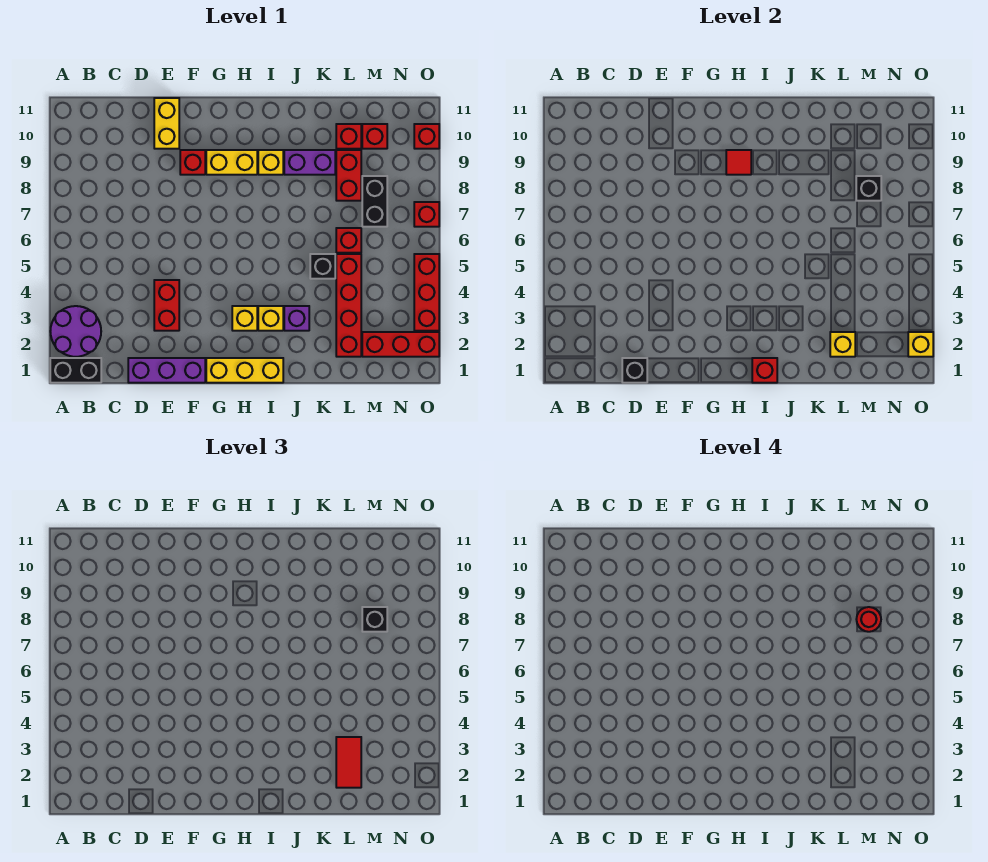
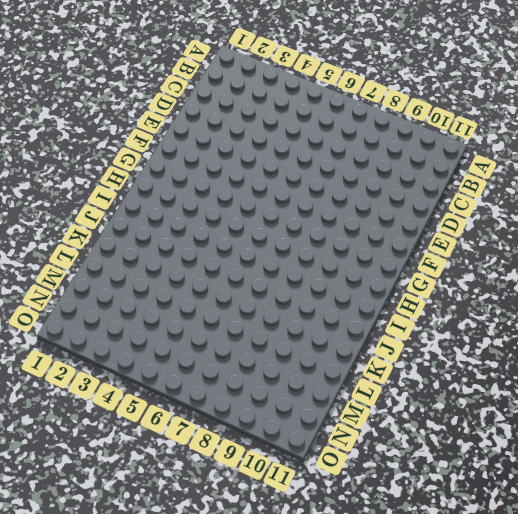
none -> black brick A1:B1 level 1
none -> purple round brick A2:B3 level 1
none -> purple brick D1:F1 level 1
none -> red brick E3:E4 level 1

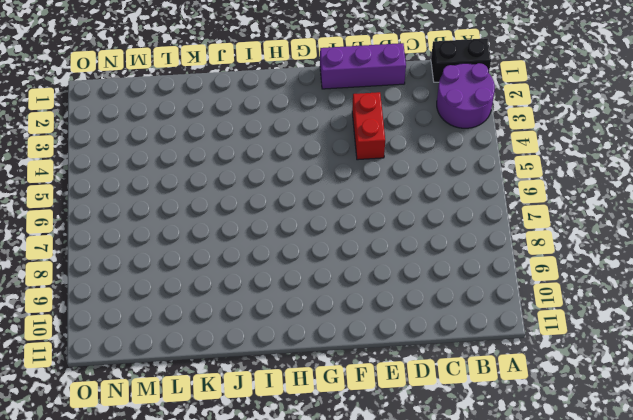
none -> yellow brick E10:E11 level 1
none -> red brick F9 level 1
none -> yellow brick G1:I1 level 1
none -> yellow brick G9:H9 level 1

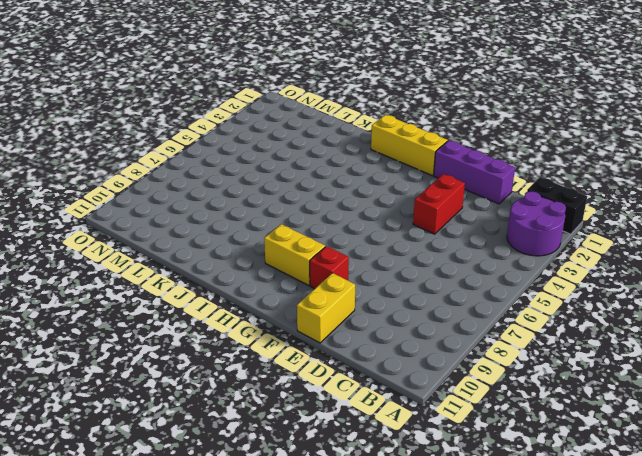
none -> yellow brick H3 level 1
none -> yellow brick I3 level 1
none -> yellow brick I9 level 1
none -> purple brick J3 level 1

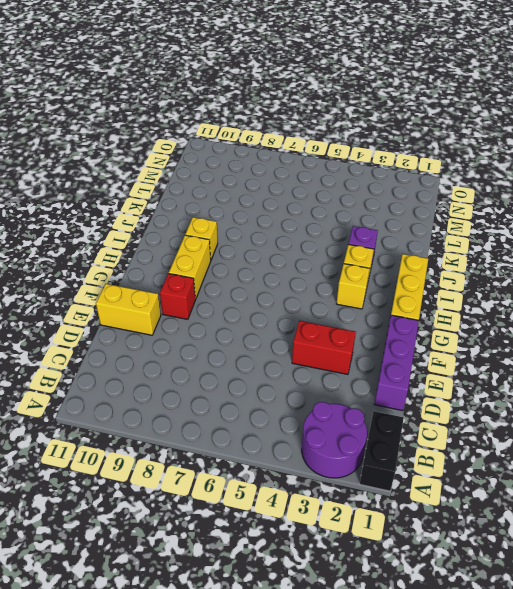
none -> purple brick J9:K9 level 1
none -> black brick K5 level 1
none -> red brick L2:L5 level 1
none -> red brick L6 level 1

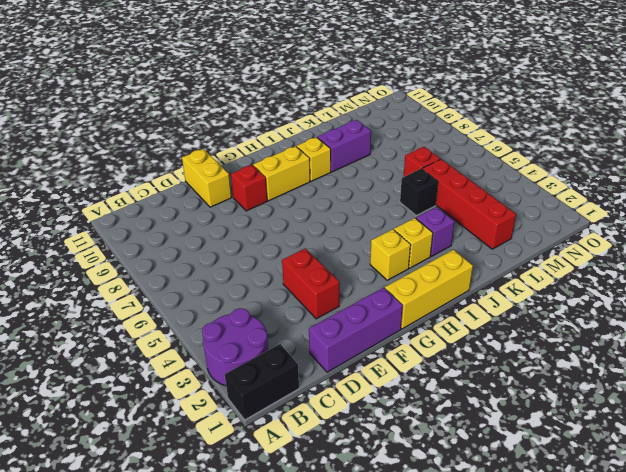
none -> red brick L8:L9 level 1
none -> red brick L10 level 1
none -> red brick M2:O2 level 1
none -> black brick M7:M8 level 1

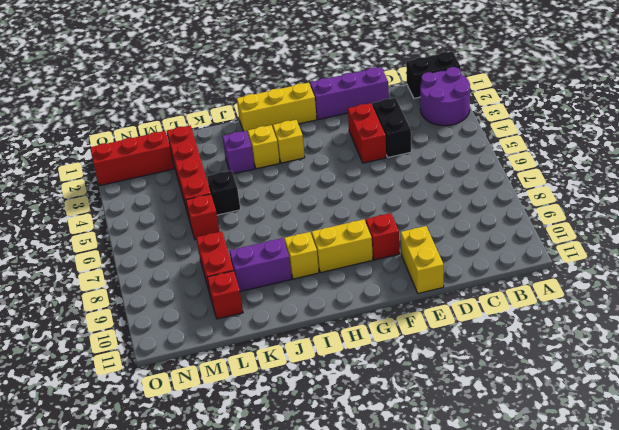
black brick D3:D4 level 1 -> black brick M7:M8 level 1
none -> red brick M10 level 1
none -> red brick O3:O5 level 1
none -> red brick O7 level 1
none -> red brick O10 level 1

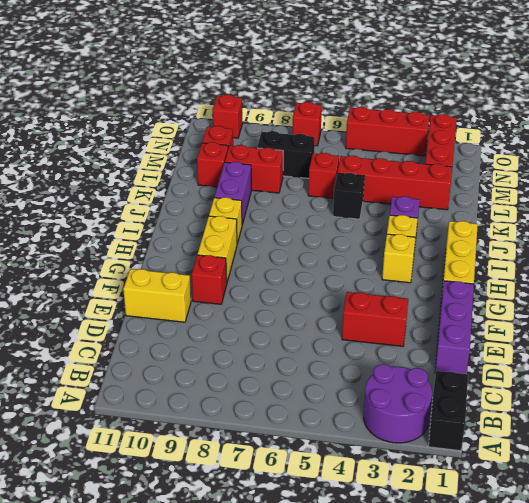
none -> black brick D1 level 2
none -> red tile H9 level 2
none -> red brick I1 level 2
none -> yellow brick L2 level 2

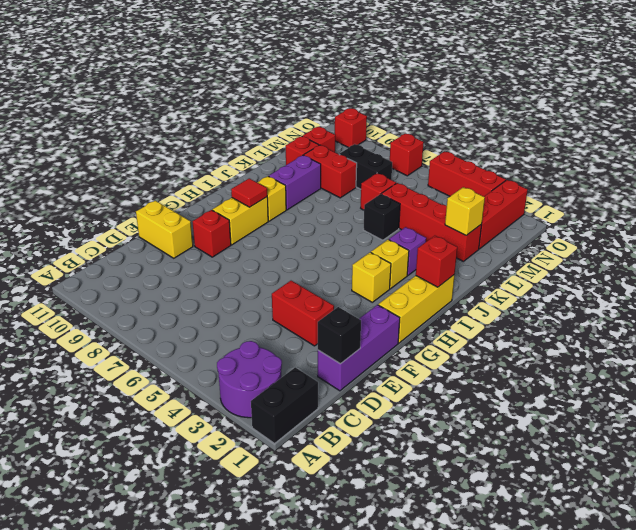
none -> black brick M8 level 2
none -> yellow brick O2 level 2
none -> red tile L2:L3 level 3
none -> black brick M8 level 3

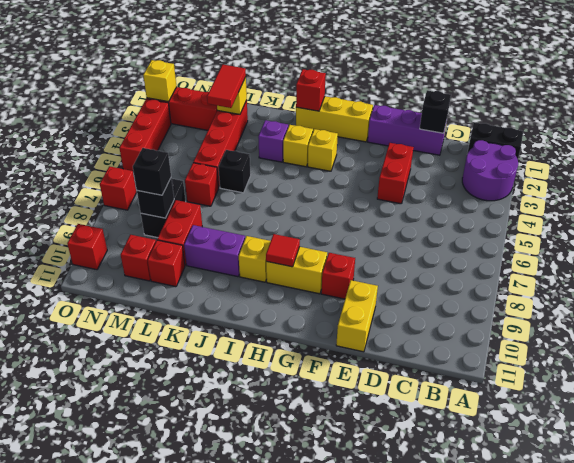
none -> red round brick M8 level 4

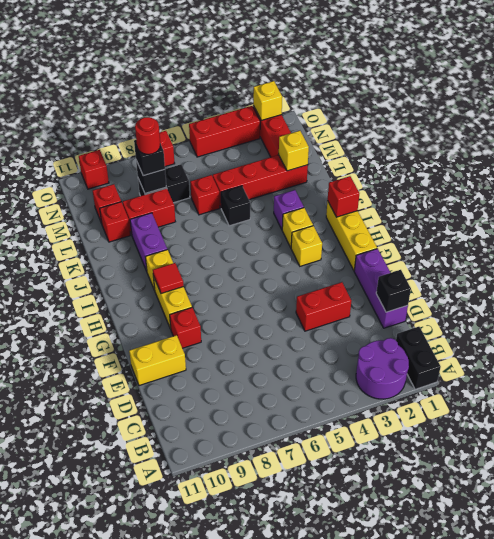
none -> red tile L2:L3 level 3

